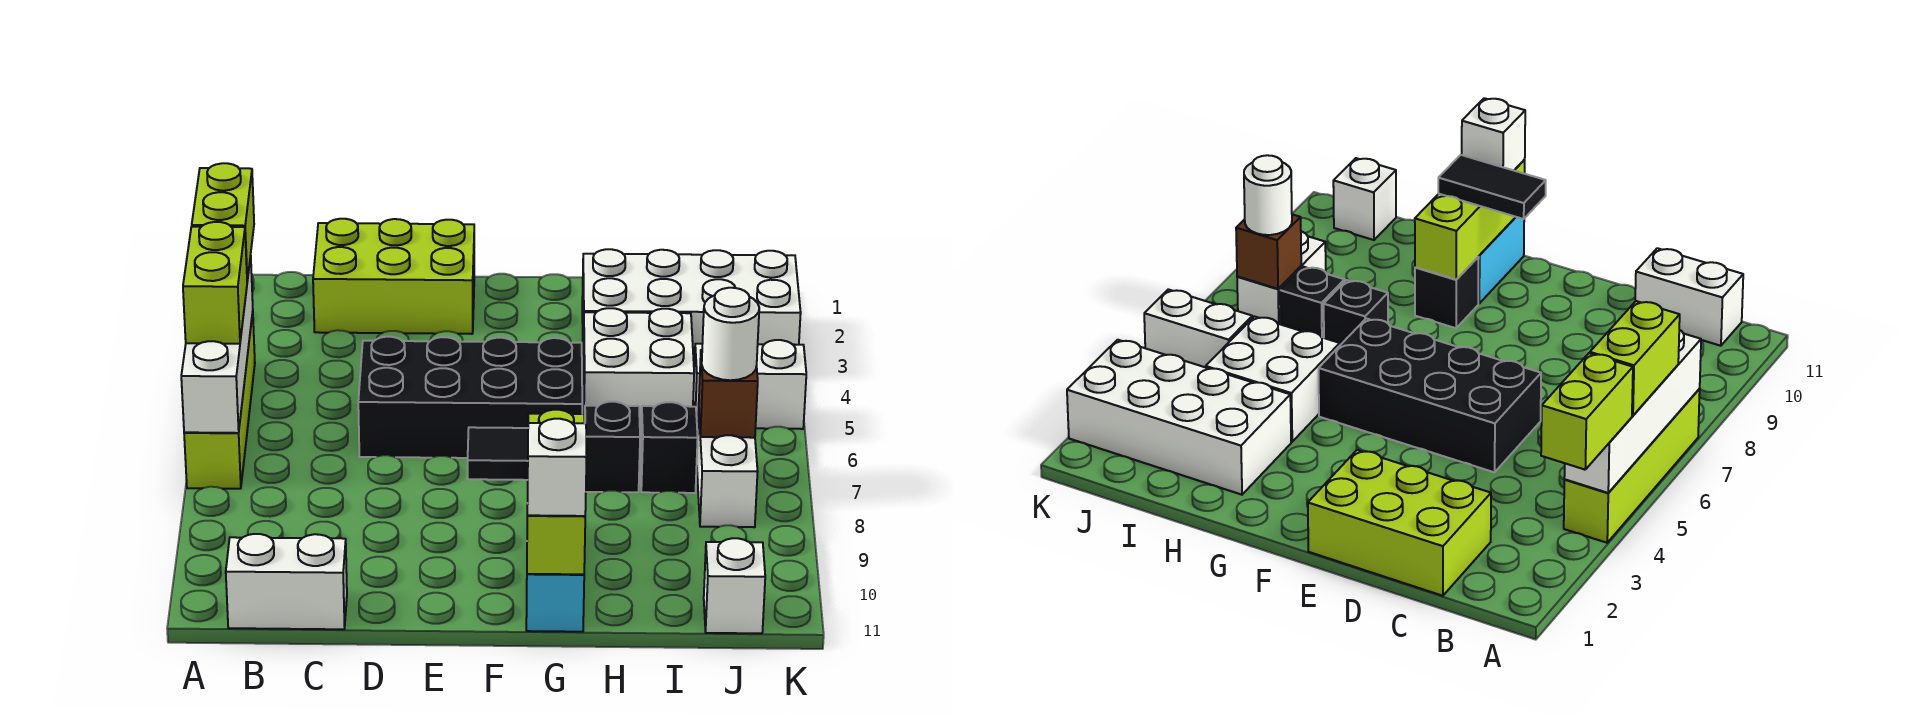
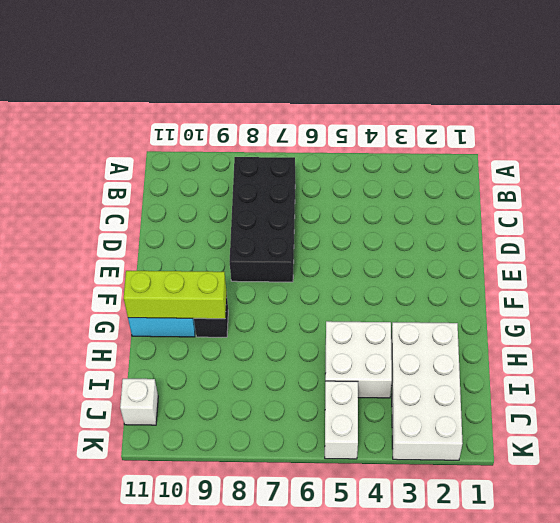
black brick B7:E8 level 1 -> black brick D5:G6 level 1
none -> lime brick A4:A7 level 1
none -> white brick B11:C11 level 1
none -> lime brick C1:E2 level 1

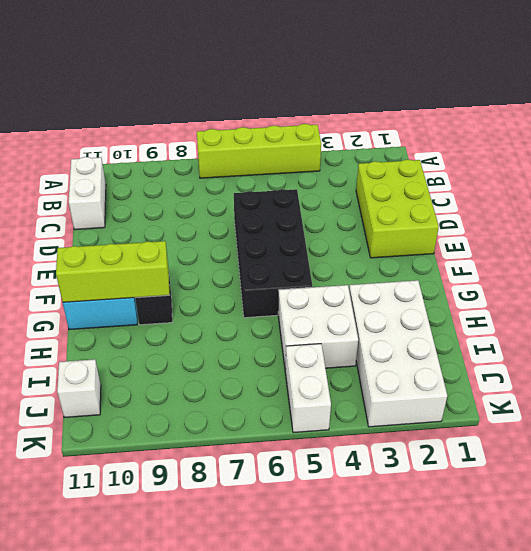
none -> black brick H7 level 1
none -> black brick I7 level 1
none -> white brick J7:J8 level 1

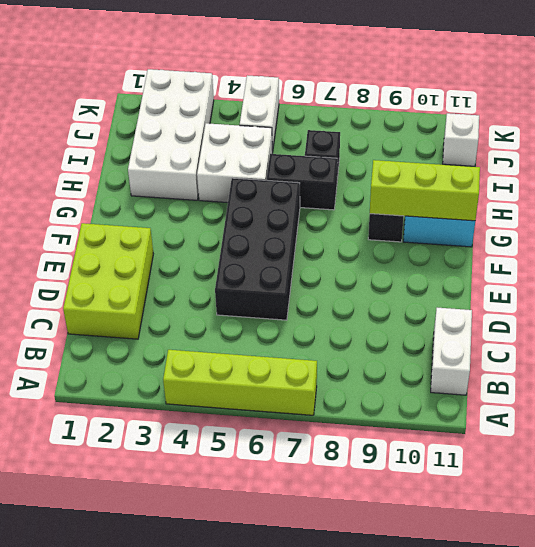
black brick H6:H7 level 1 -> black brick H7 level 1
none -> white brick J7:J8 level 1
none -> white brick A4:A7 level 2
none -> brown brick J7 level 2

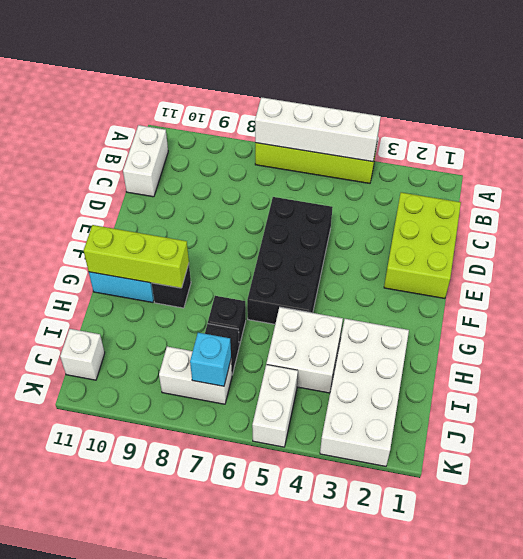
cyan brick J7 level 2 -> brown brick J7 level 2
none -> lime brick A3:A4 level 3
none -> lime brick A5:A6 level 3
none -> black tile F10:G10 level 3

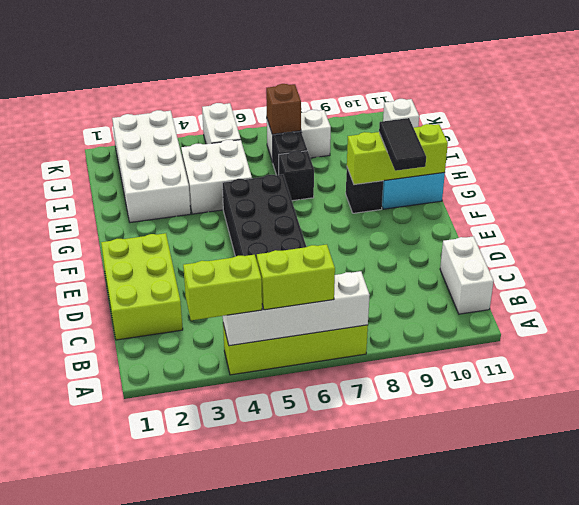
none -> white brick G11 level 3
none -> white round brick J7 level 3

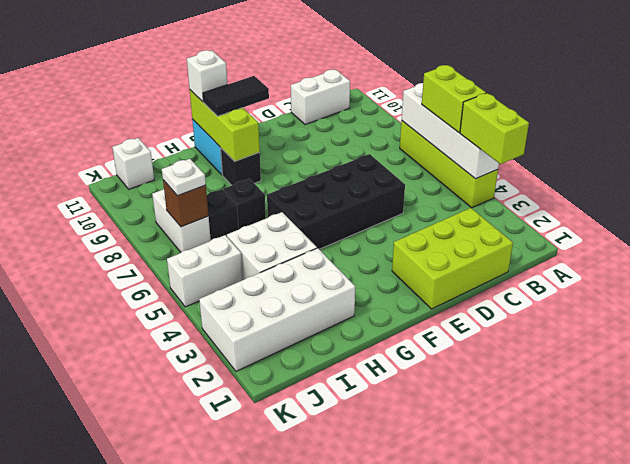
white plate J7 level 3 -> white round brick J7 level 3

